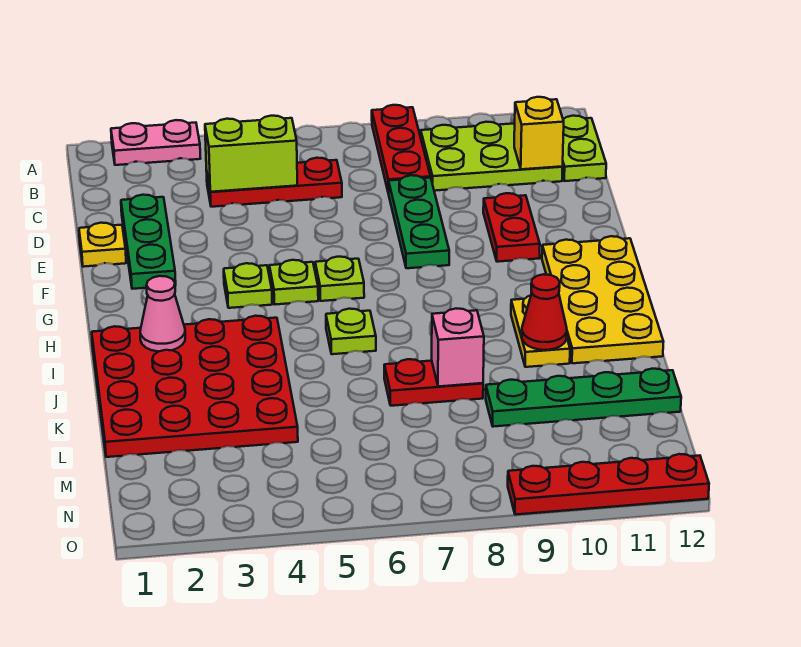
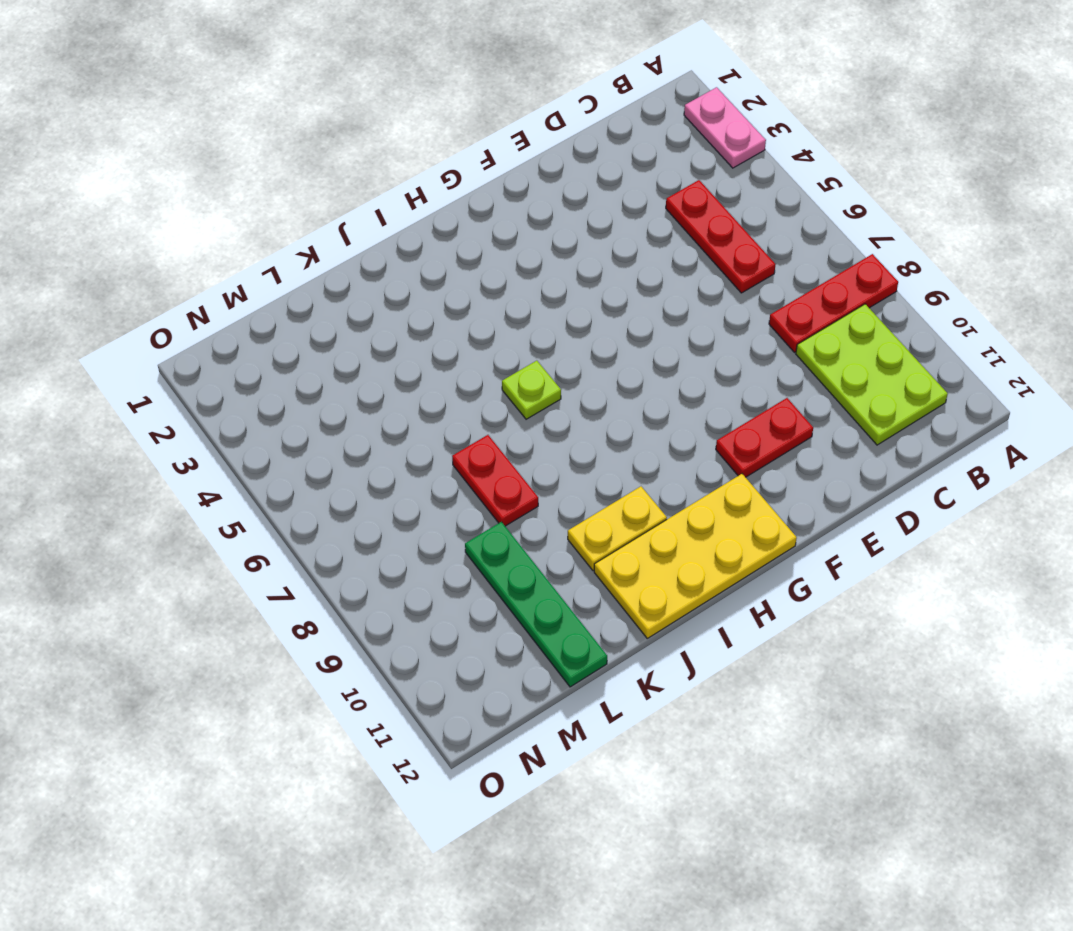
none -> lime plate B12:C12 level 1
none -> green plate D2:F2 level 1
none -> green plate D8:F8 level 1

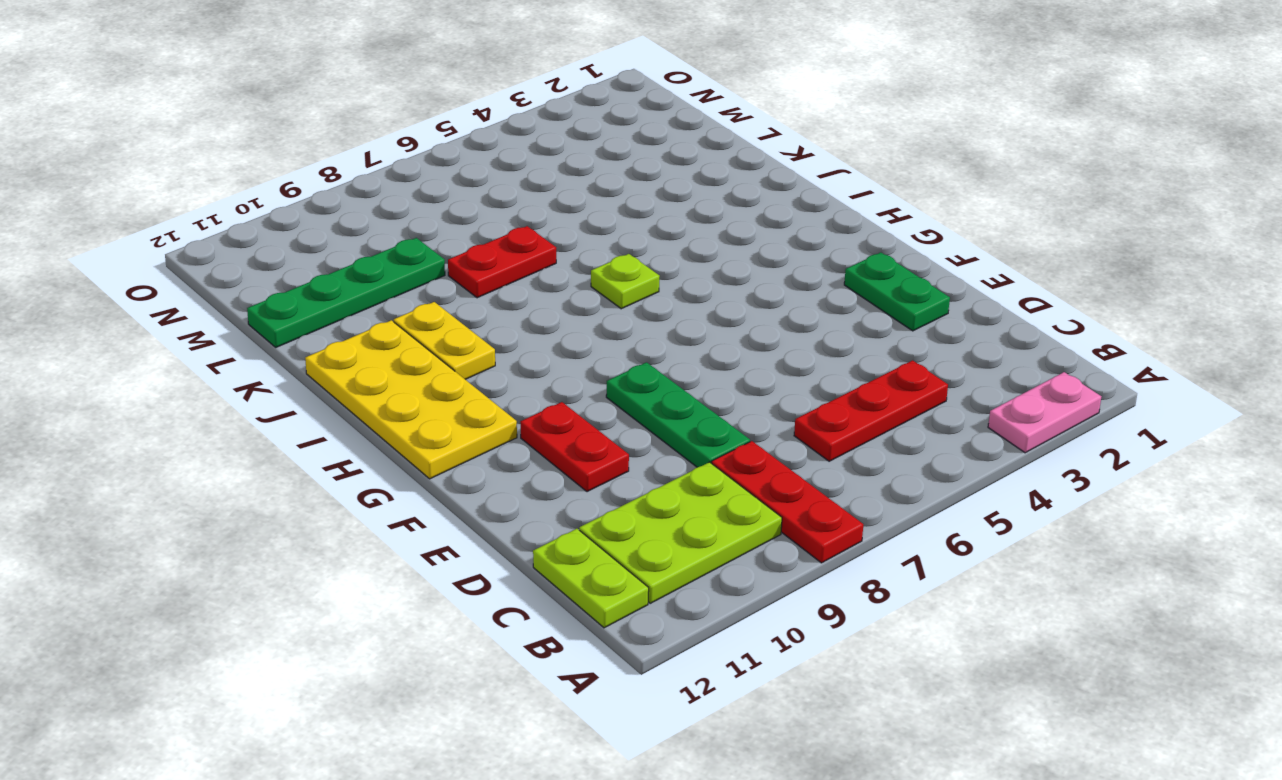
green plate E2:F2 level 1 -> green plate D2:F2 level 1
none -> yellow plate E1 level 1
none -> lime plate G4 level 1
none -> lime plate G5 level 1

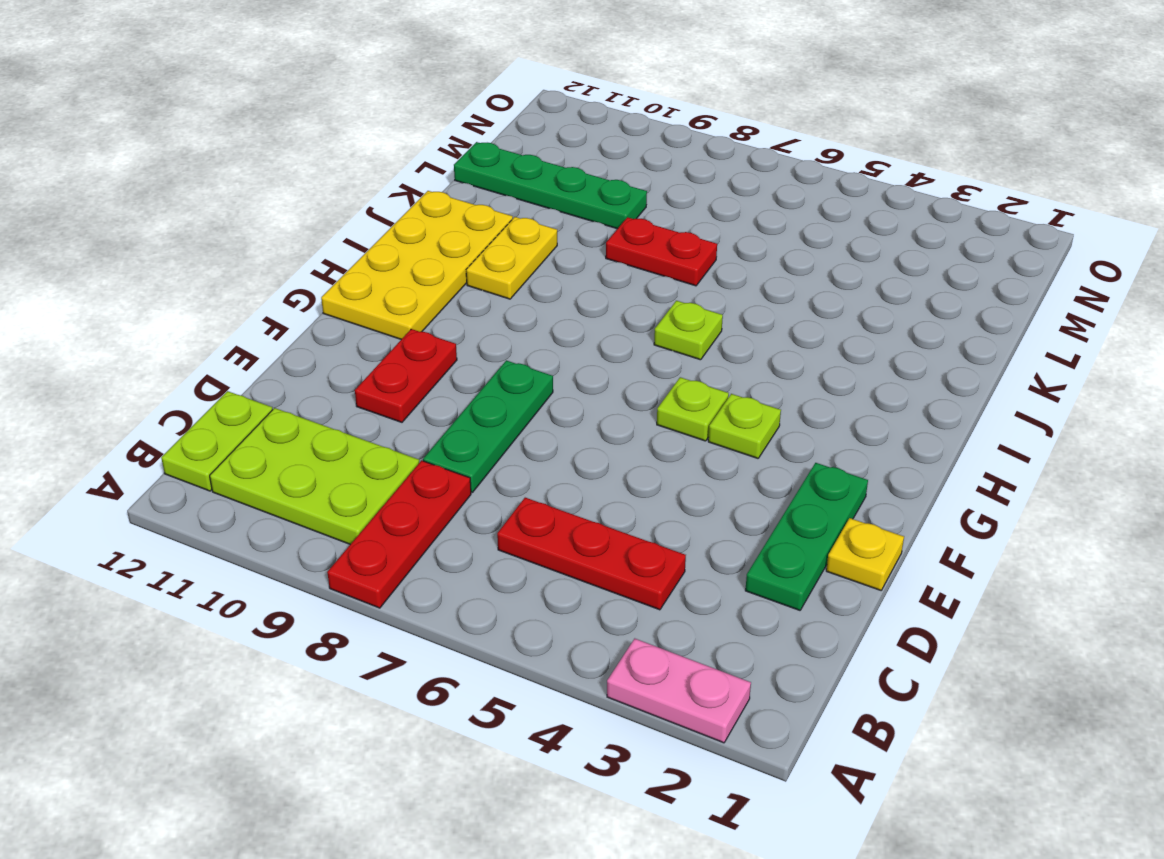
none -> lime plate G6 level 1
none -> red plate I1:L4 level 1
none -> red plate O9:O12 level 1

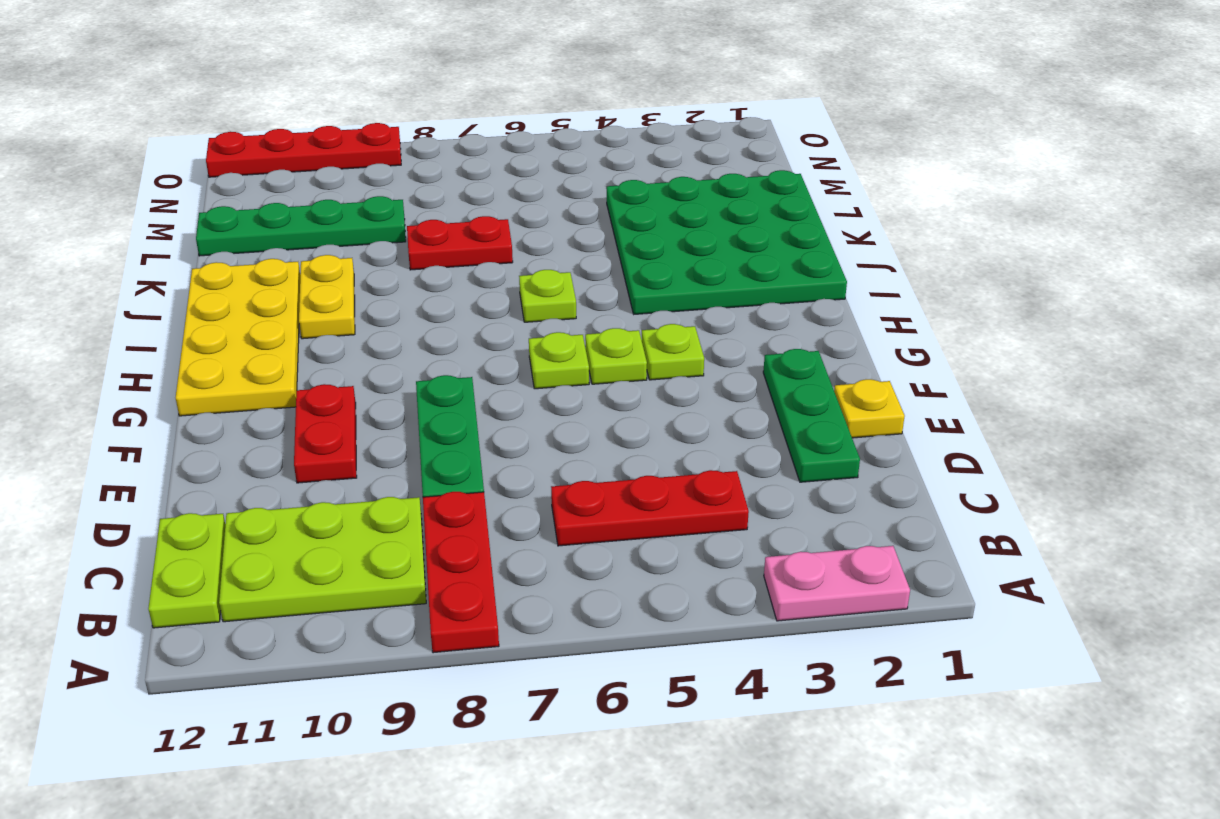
green plate I1:L4 level 1 -> red plate I1:L4 level 1
none -> lime brick C4:C5 level 2
none -> yellow brick C11 level 2
none -> pink cone I2 level 2

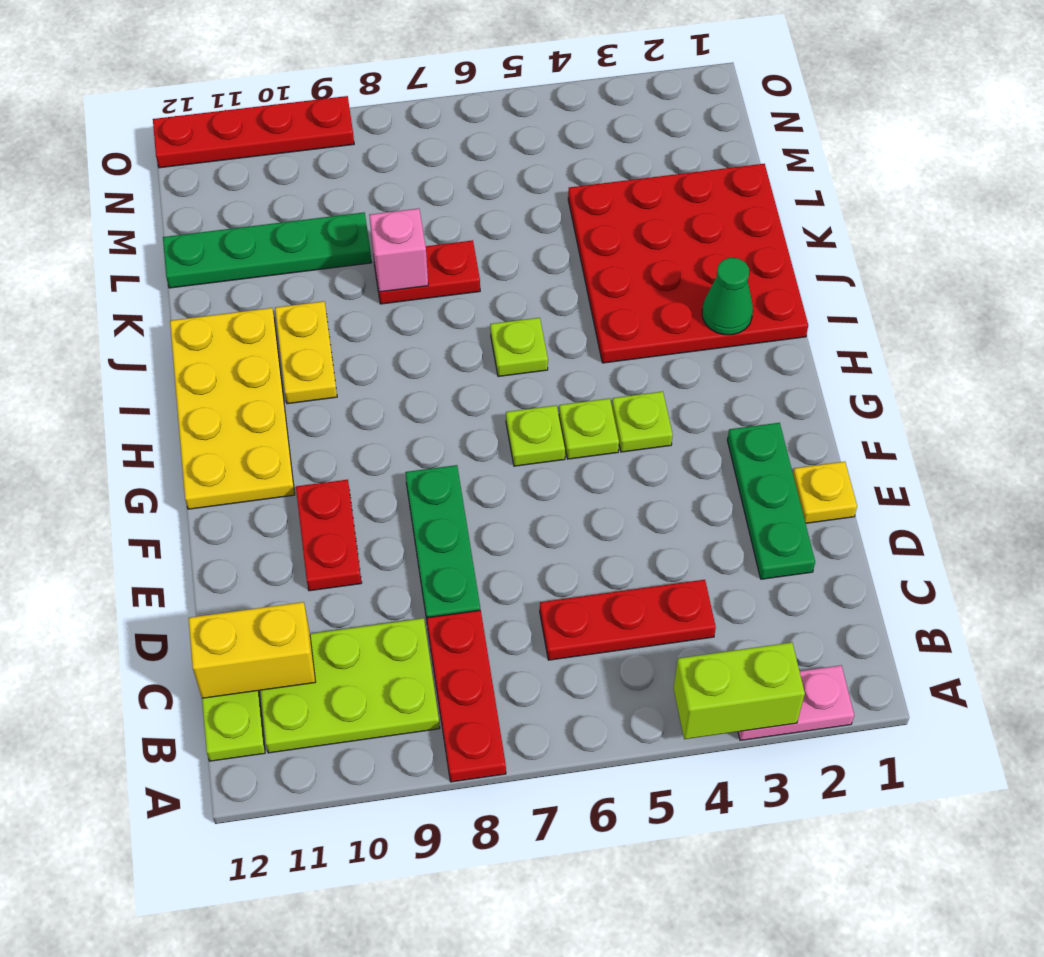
lime brick A3:A4 level 2 -> lime brick C4:C5 level 2
yellow brick C11:C12 level 2 -> yellow brick C11 level 2
green cone I2 level 2 -> pink cone I2 level 2
none -> red cone J10 level 2

